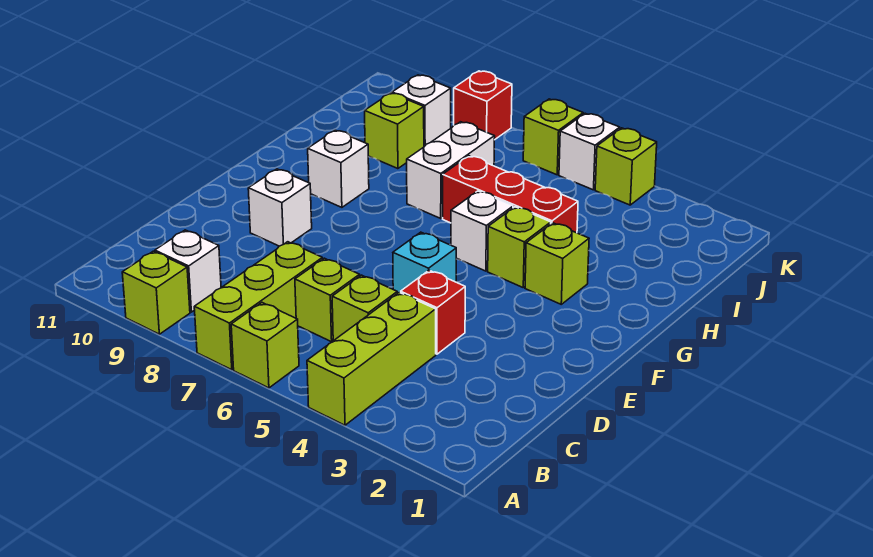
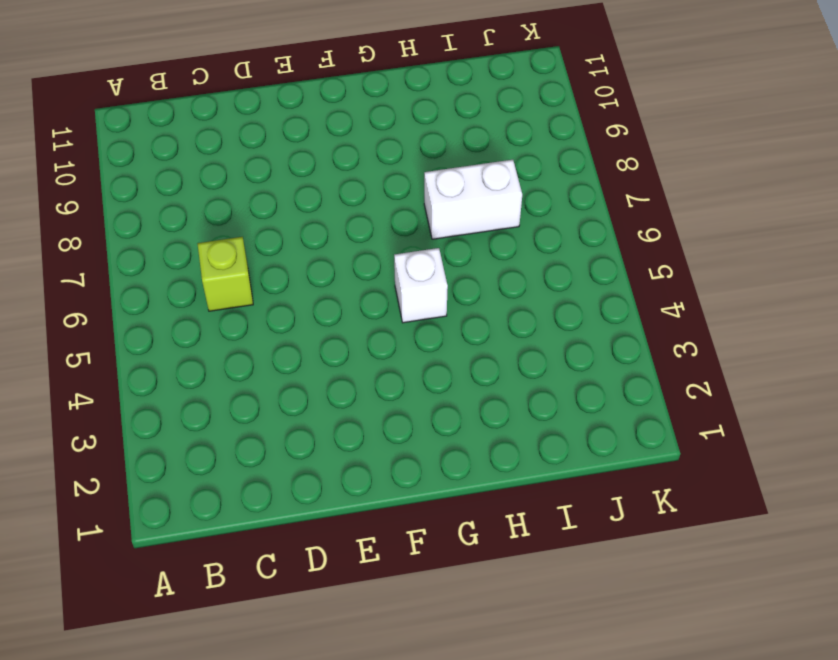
none -> lime brick A4:C4 level 1
none -> lime brick A6 level 1
none -> lime brick A7:C7 level 1

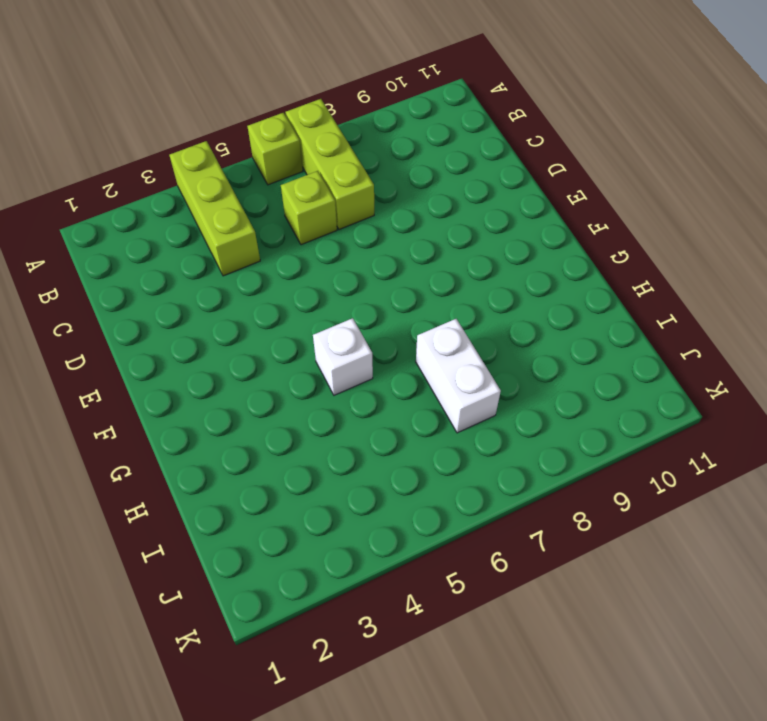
none -> lime brick A9 level 1
none -> white brick B9 level 1
none -> lime brick C5 level 1

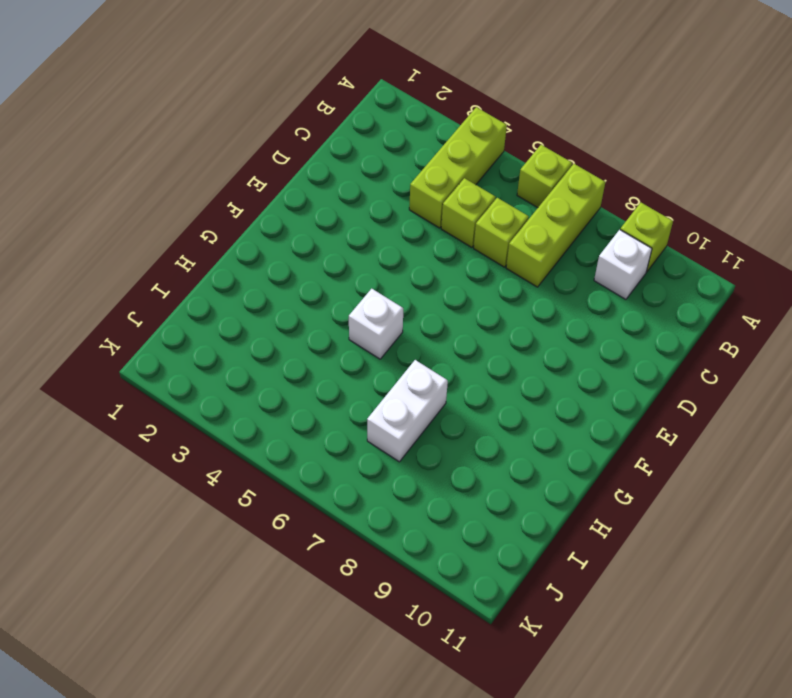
none -> red brick D4 level 1
none -> cyan brick E5 level 1
none -> white brick E9 level 1

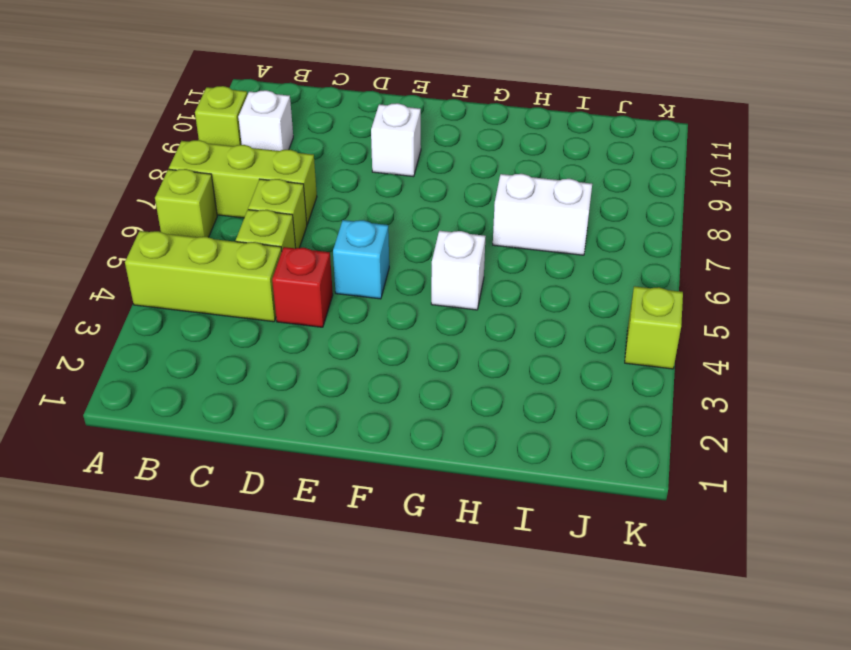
none -> lime brick G3 level 1
none -> lime brick G4 level 1
none -> white brick G9 level 1

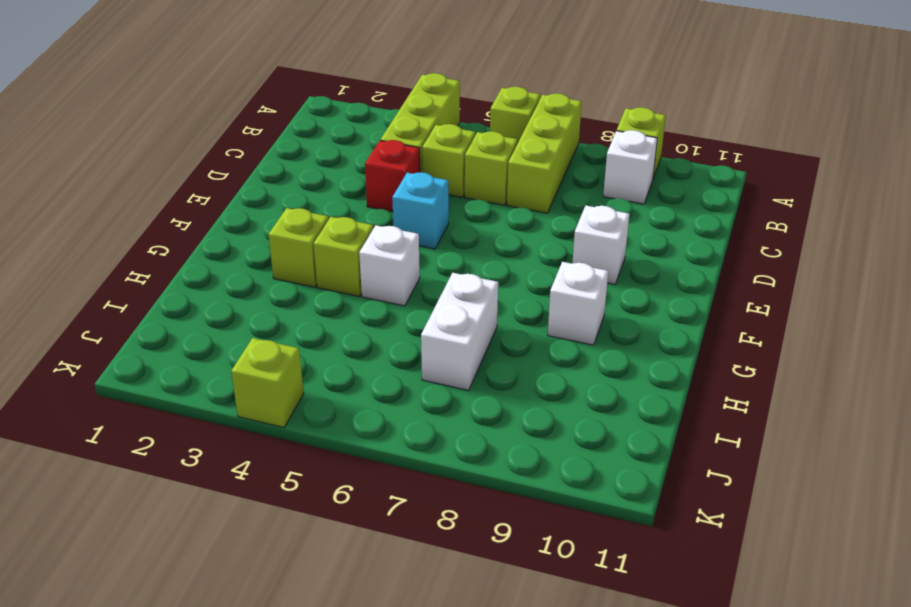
none -> red brick H4:H6 level 1
none -> lime brick I9 level 1
none -> white brick J9 level 1

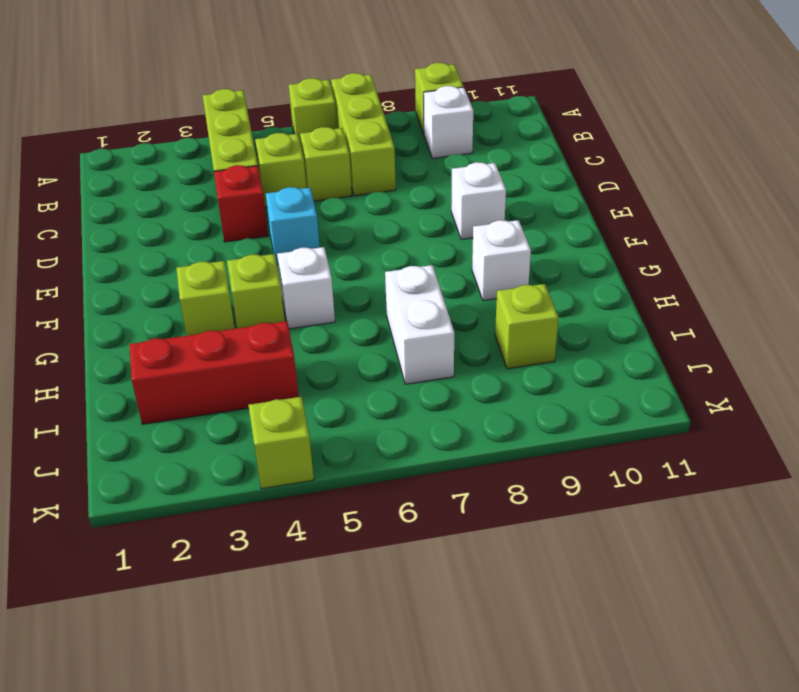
red brick I2:I4 level 1 -> red brick H4:H6 level 1
none -> white brick J9 level 1
none -> white brick K5 level 1
none -> lime brick K6 level 1

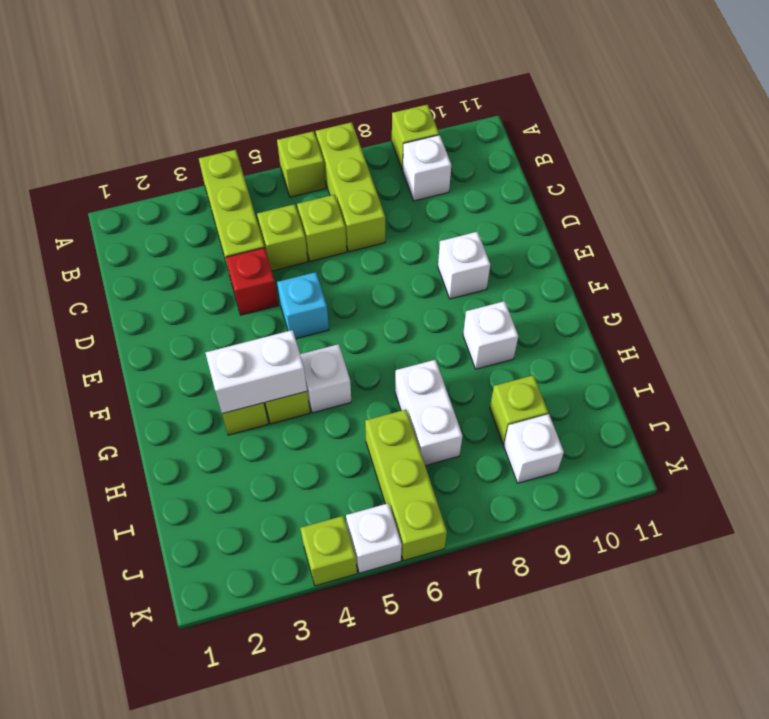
white brick G3:G4 level 2 -> none
lime brick I6:K6 level 1 -> lime brick K6 level 1
none -> red brick H4:H6 level 1
none -> red brick K8 level 1

